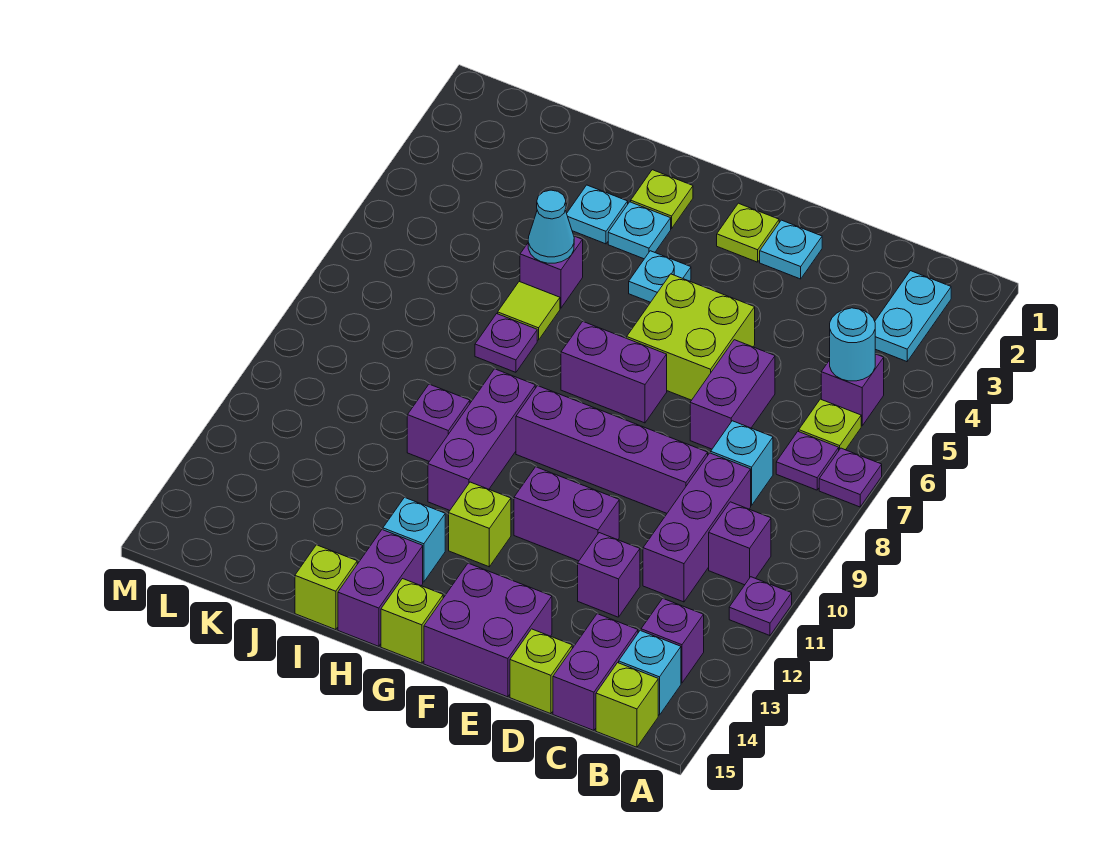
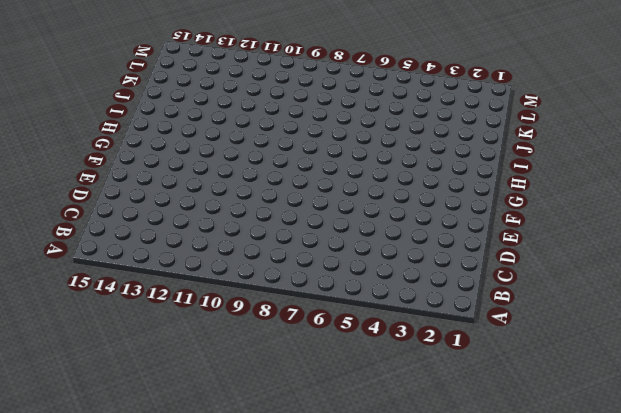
none -> purple plate A7 level 1
none -> purple plate A11 level 1
none -> cyan plate B2:B3 level 1
none -> purple brick B5 level 1

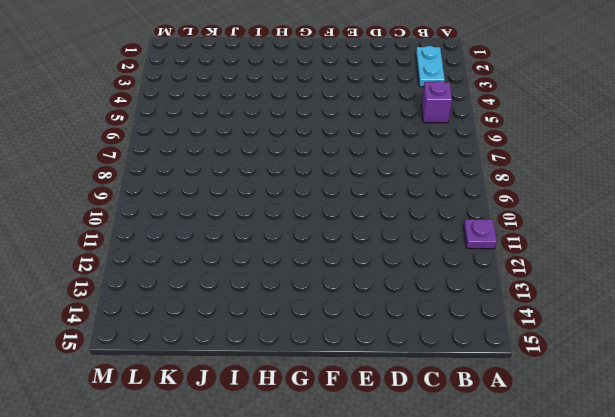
none -> purple plate A7 level 1
none -> lime plate B6 level 1
none -> purple plate B7 level 1
none -> purple brick B10 level 1

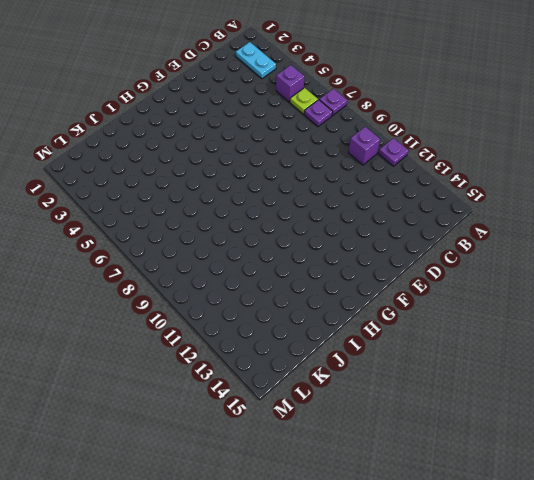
none -> purple brick B13 level 1
none -> cyan brick B14 level 1
none -> lime brick B15 level 1
none -> cyan brick C8 level 1

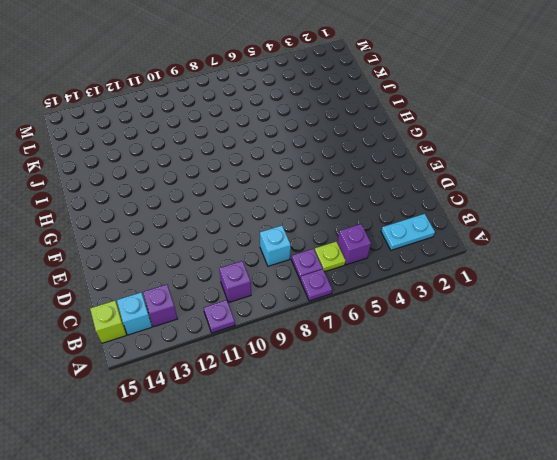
none -> purple brick C9:C11 level 1
none -> purple brick C14:C15 level 1
none -> purple brick D6:D7 level 1
none -> purple brick D9:G9 level 1

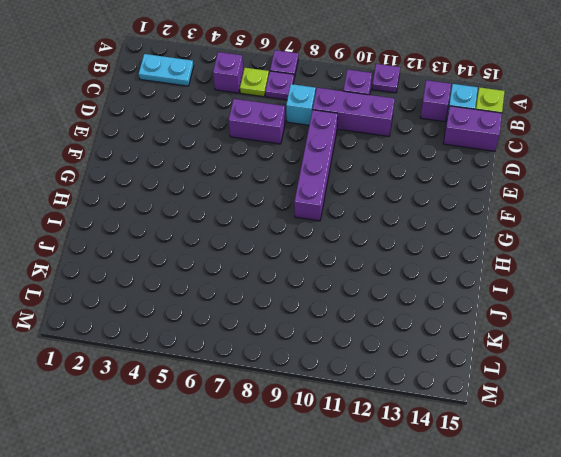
none -> purple brick D12 level 1
none -> lime brick D15 level 1
none -> cyan plate E2 level 1
none -> lime brick E5:F6 level 1

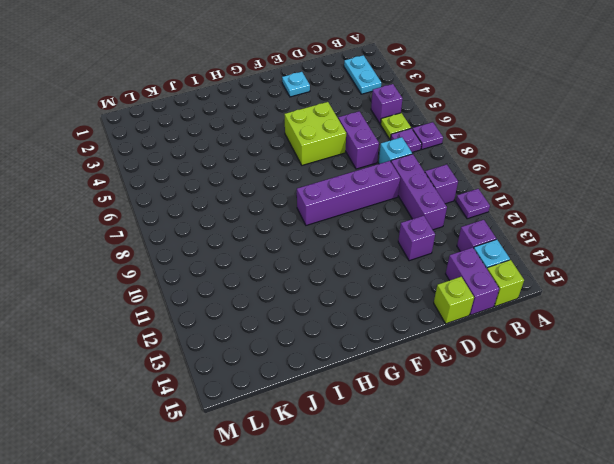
none -> purple brick E11:F11 level 1
none -> purple brick E14:F15 level 1
none -> lime plate F2 level 1
none -> purple brick F7:G7 level 1

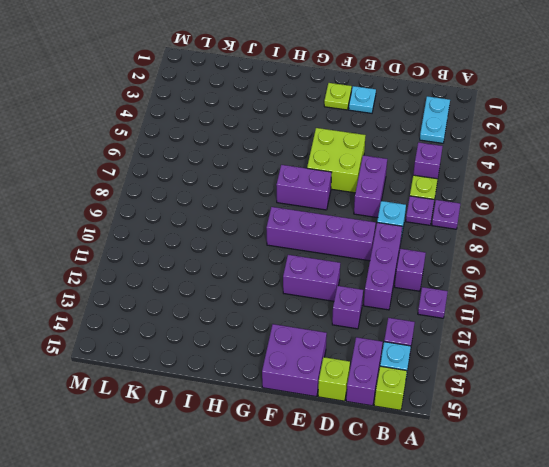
none -> cyan plate G4 level 1
none -> lime brick G12 level 1
none -> lime brick G15 level 1
none -> lime plate H2 level 1

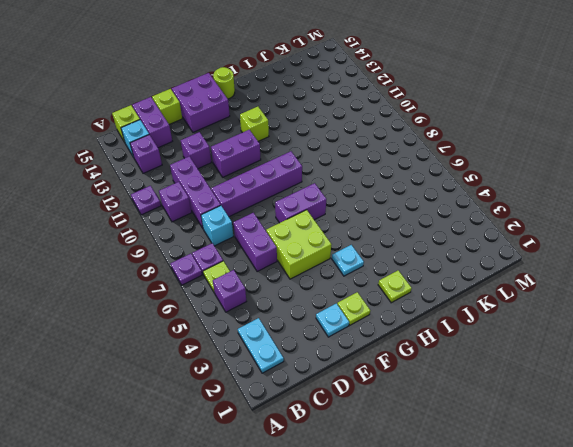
lime round brick G15 level 1 -> lime brick G15 level 1
none -> cyan plate H3 level 1
none -> purple brick H9:H11 level 1
none -> cyan brick H13 level 1
none -> purple brick H14:H15 level 1

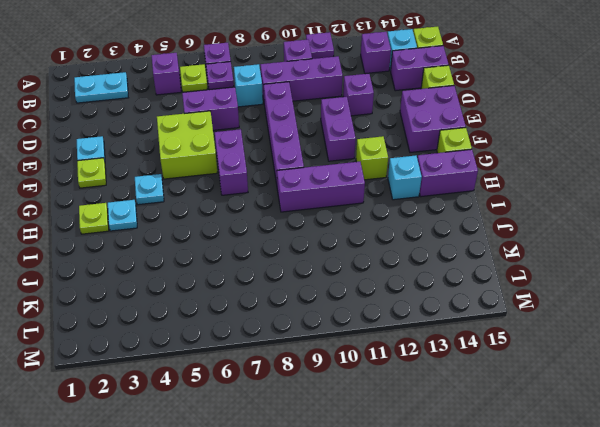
none -> cyan plate I3 level 1
none -> purple brick I5 level 1
none -> lime tile I6 level 1
none -> purple plate I7 level 1

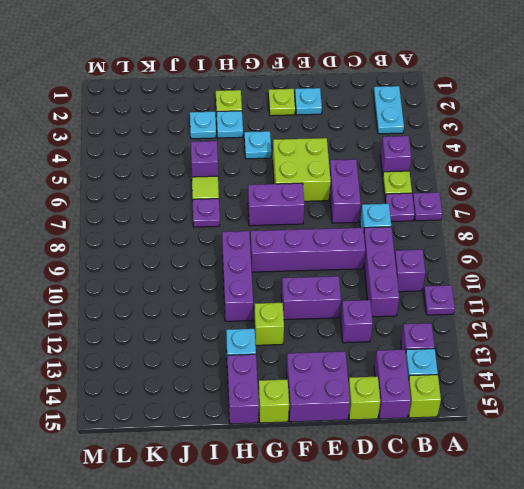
none -> purple brick I10 level 1
none -> lime brick I15 level 1
none -> cyan round brick B5 level 2
none -> cyan cone I5 level 2

